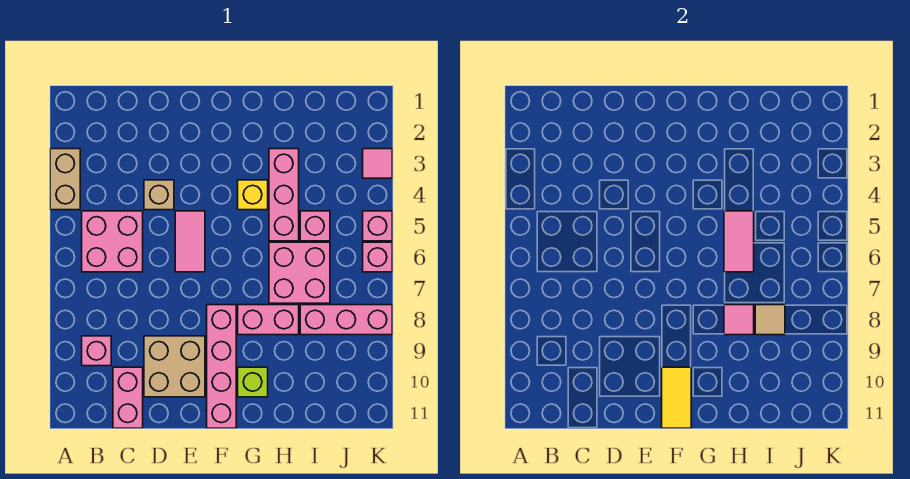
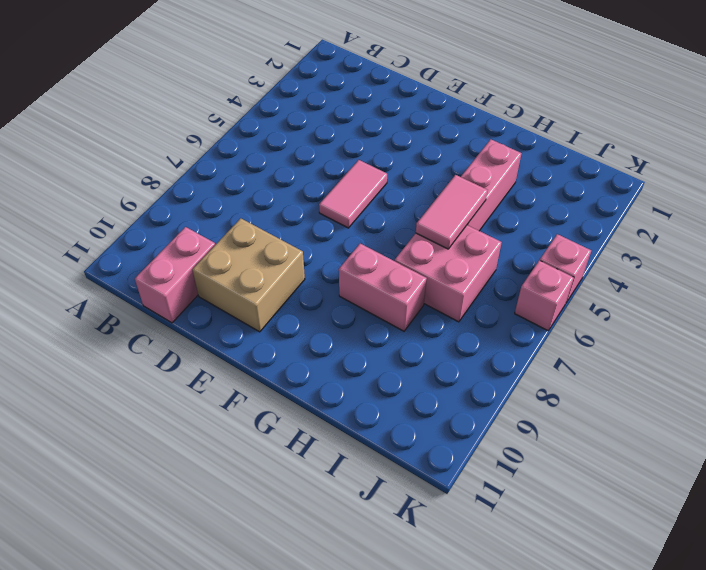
none -> tan brick A3:A4 level 1
none -> pink brick B5:C6 level 1
none -> pink brick B9 level 1

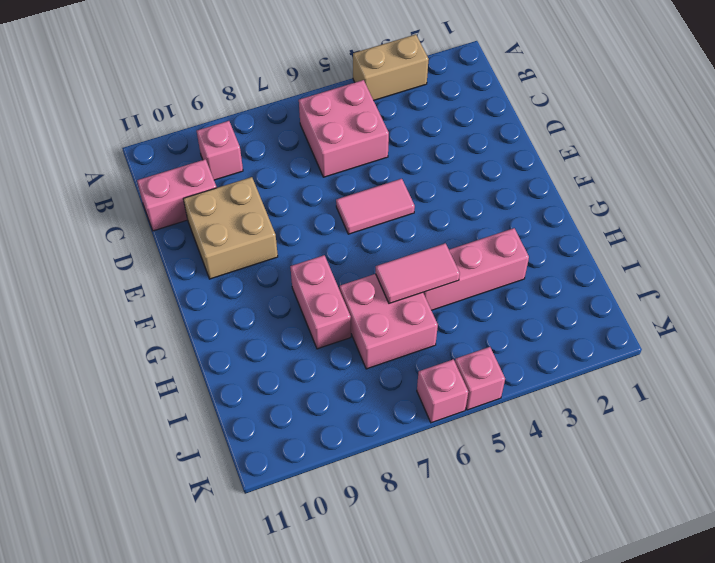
none -> tan brick D4 level 1
none -> pink brick F8:F11 level 1
none -> yellow brick G4 level 1

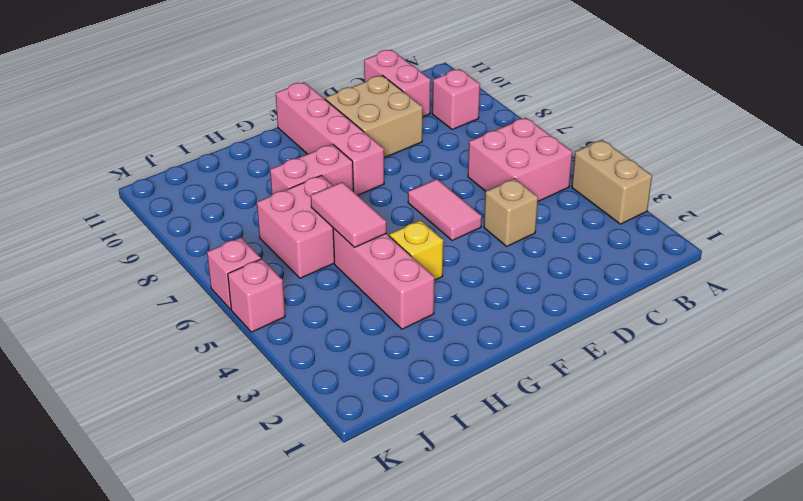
none -> lime brick G10 level 1
none -> pink brick I5 level 1
none -> pink brick I8:K8 level 1

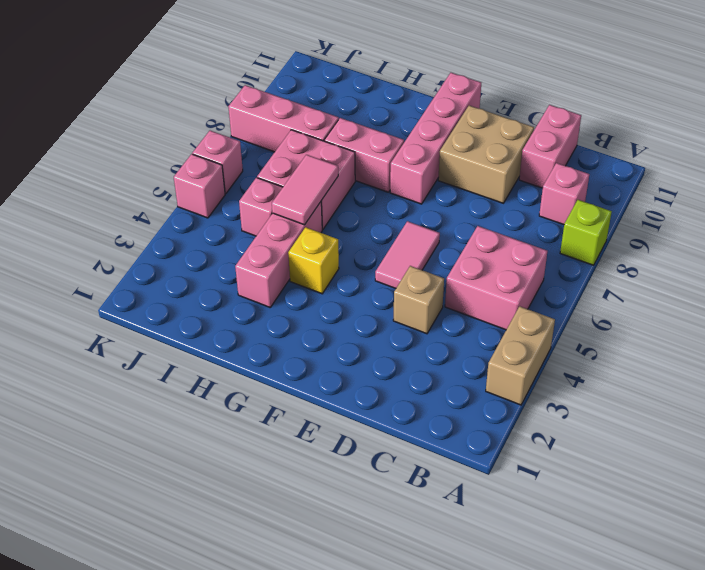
lime brick A8 level 1 -> lime brick G10 level 1
none -> pink tile K3 level 1
none -> yellow tile F10:F11 level 2
none -> pink tile H8 level 2

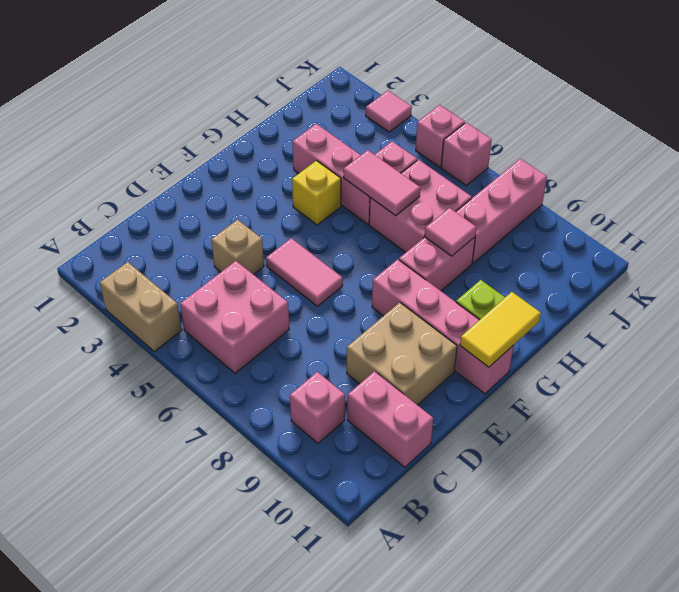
yellow tile F11:G11 level 2 -> yellow tile F10:F11 level 2
none -> tan tile I8 level 2

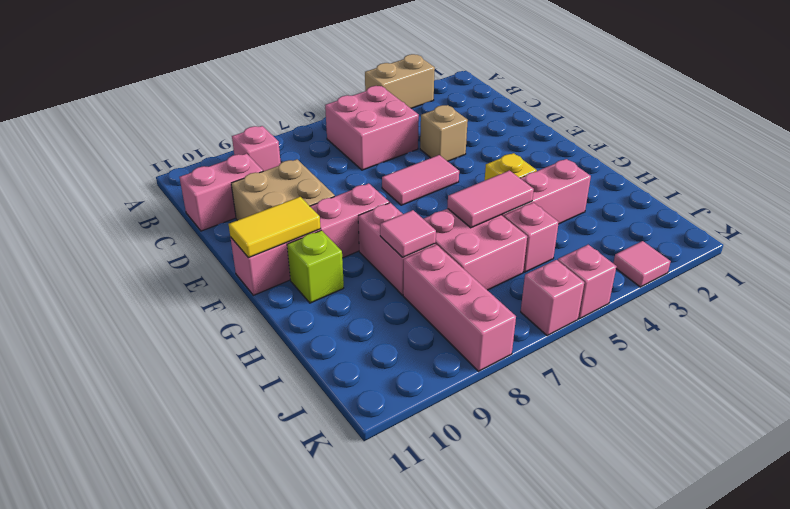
none -> tan tile I8 level 2

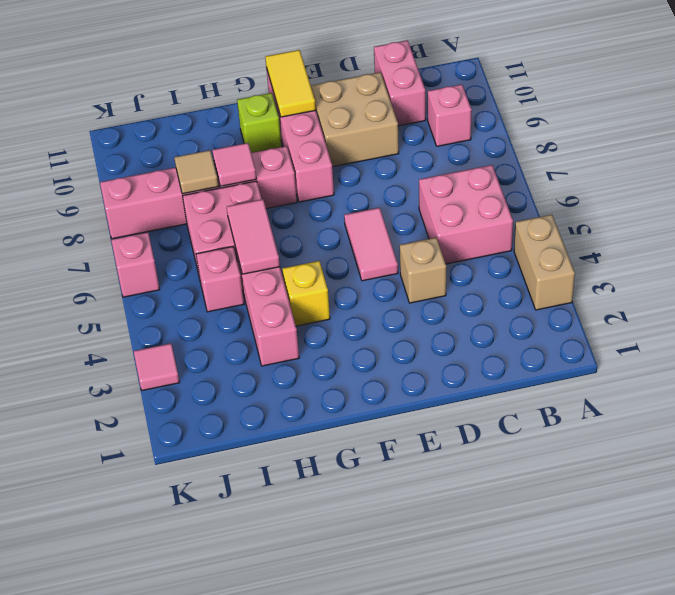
none -> pink brick K5 level 1

